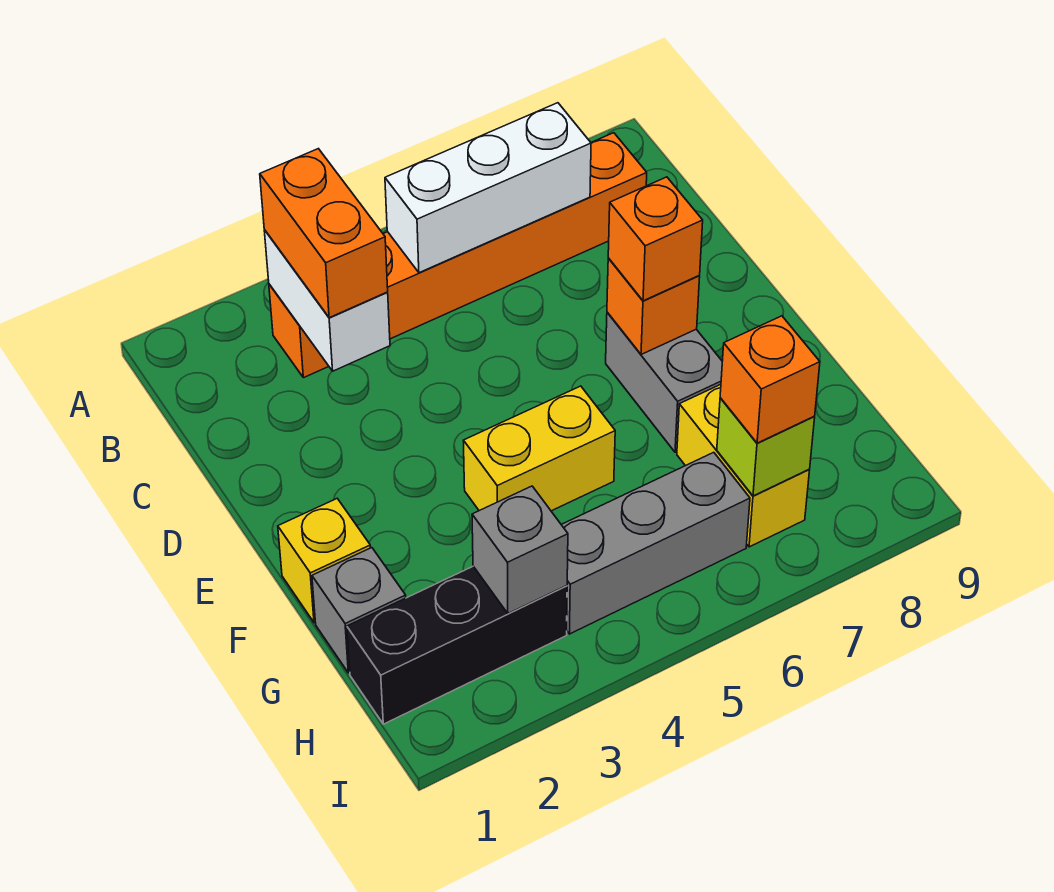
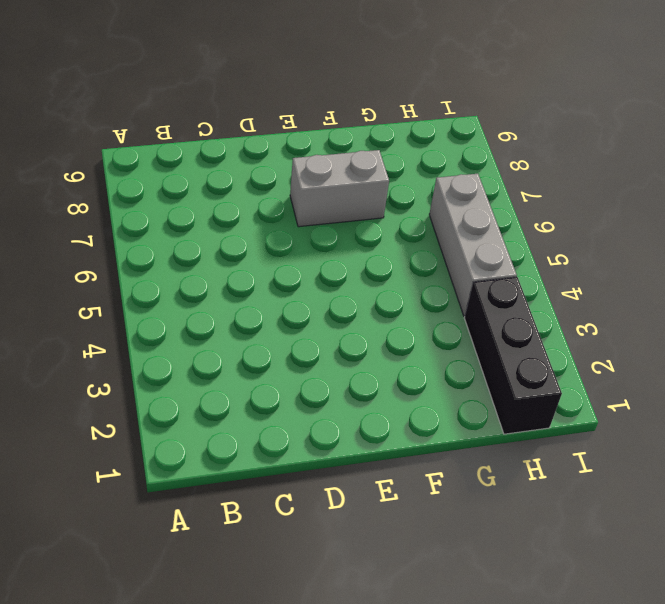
none -> orange brick B3:B8 level 1
none -> yellow brick F1 level 1
none -> yellow brick F4:F5 level 1

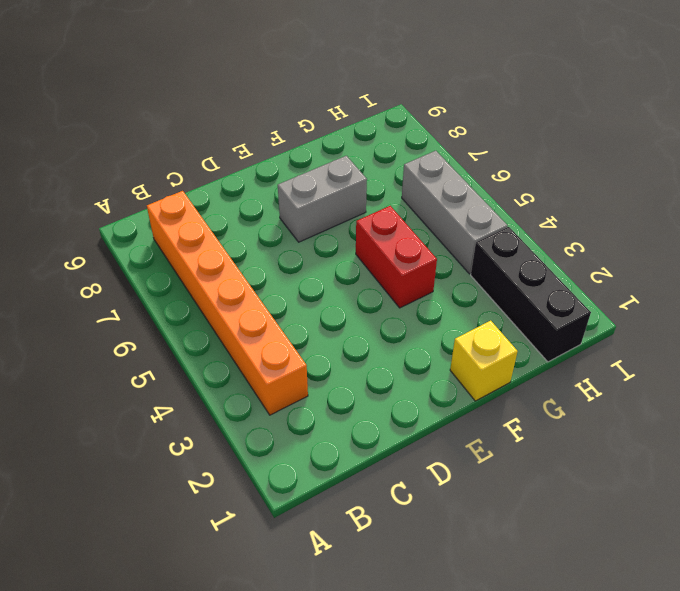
red brick F4:F5 level 1 -> yellow brick F4:F5 level 1
none -> grey brick G1 level 1
none -> yellow brick G7:H7 level 1
none -> white brick B3:C3 level 2

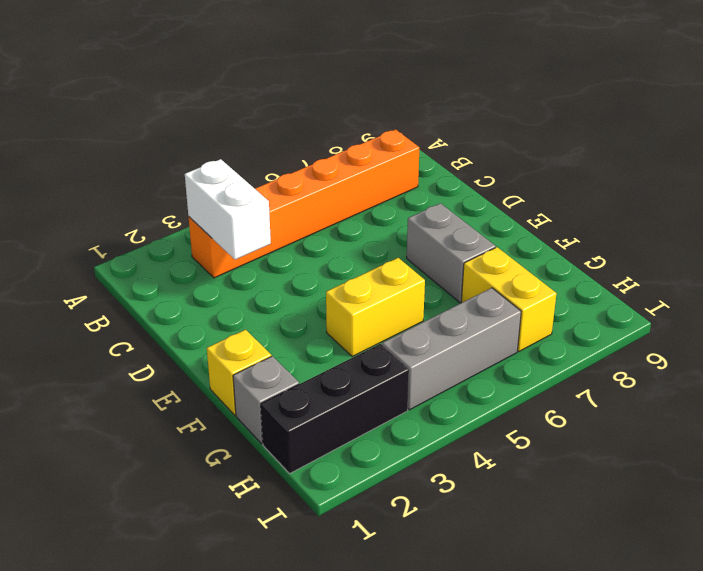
none -> white brick B5:B7 level 2
none -> orange brick E7 level 2
none -> grey brick H3 level 2

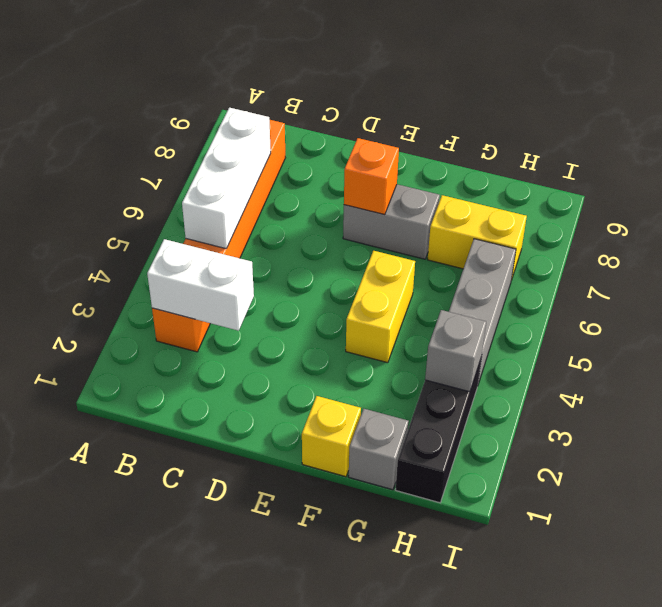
none -> lime brick H7 level 2
none -> orange brick B3:C3 level 3
none -> orange brick E7 level 3

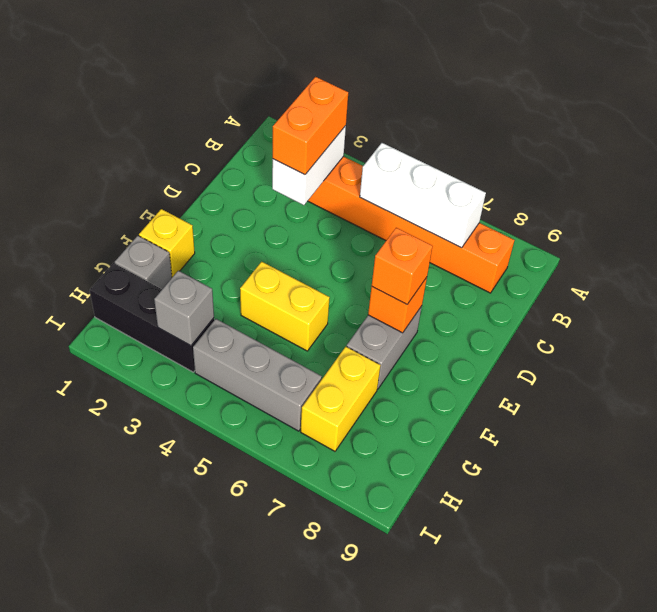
none -> lime brick H7 level 2
none -> orange brick H7 level 3

